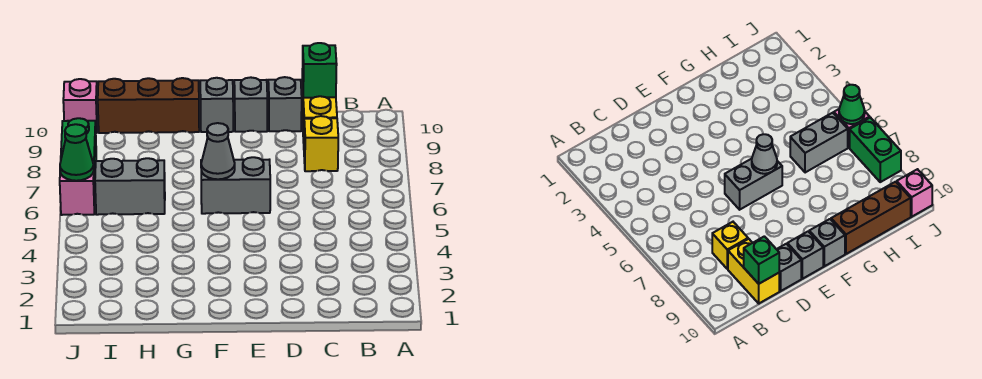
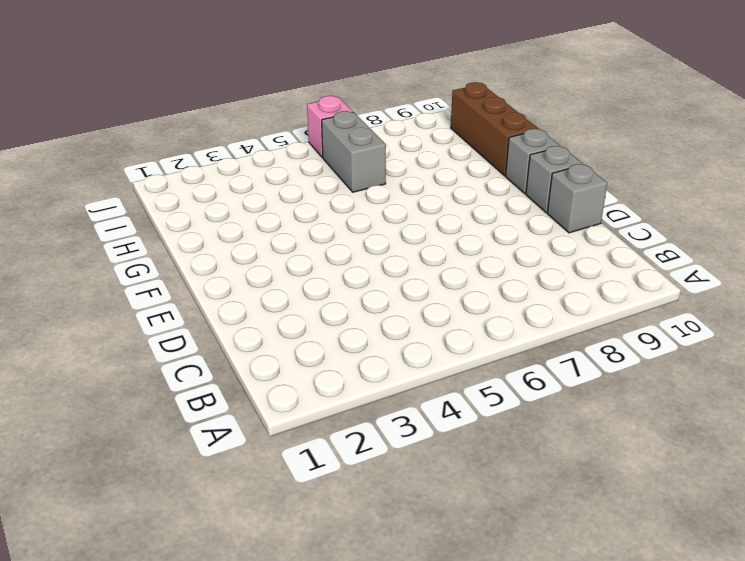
none -> yellow brick C8 level 1
none -> yellow brick C9:C10 level 1
none -> grey brick E6:F6 level 1

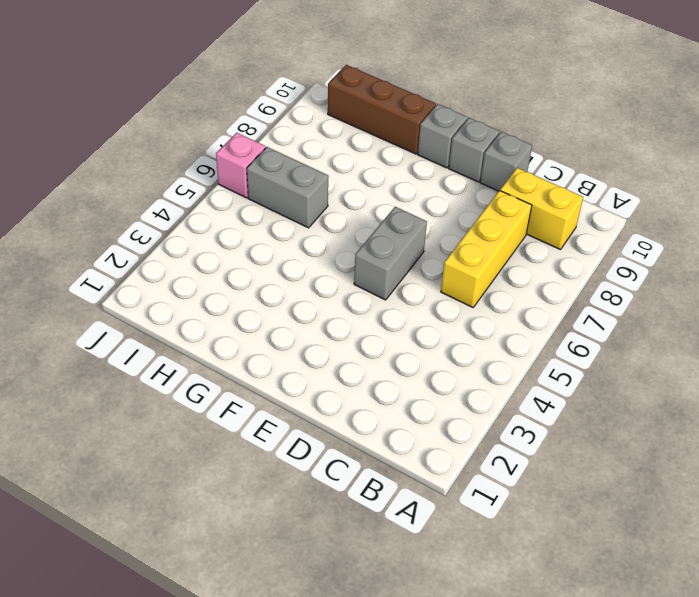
yellow brick B9:C9 level 1 -> yellow brick C9:C10 level 1
yellow brick C6:C8 level 1 -> yellow brick C8 level 1
grey brick E5:E6 level 1 -> grey brick E6:F6 level 1
none -> green brick J7:J8 level 1
none -> pink brick J10 level 1
none -> green brick C10 level 2

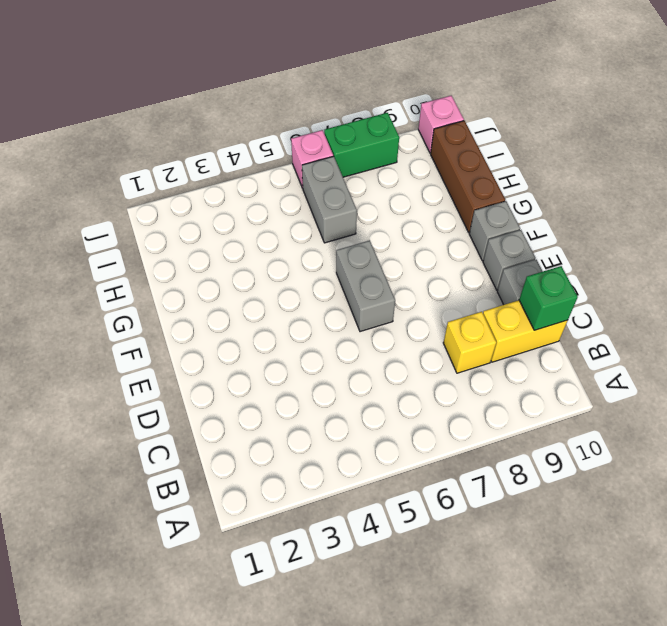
none -> grey cone F6 level 2
none -> green cone J6 level 2

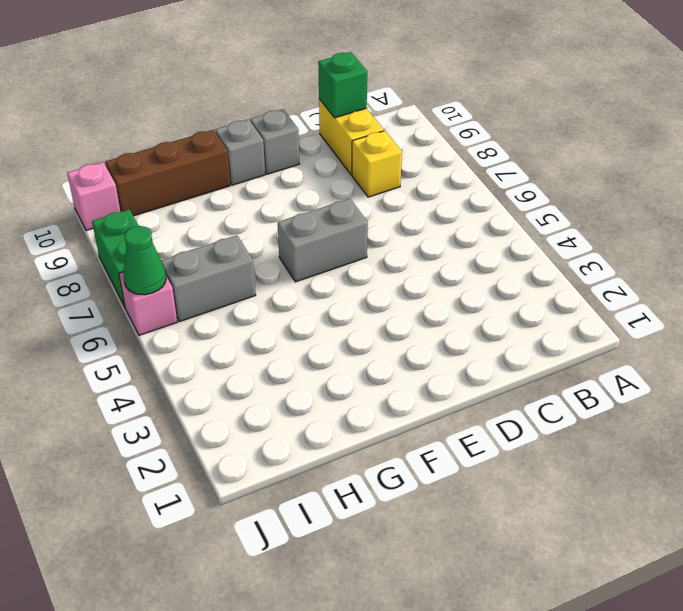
none -> grey brick D10 level 1
none -> grey cone F6 level 2

